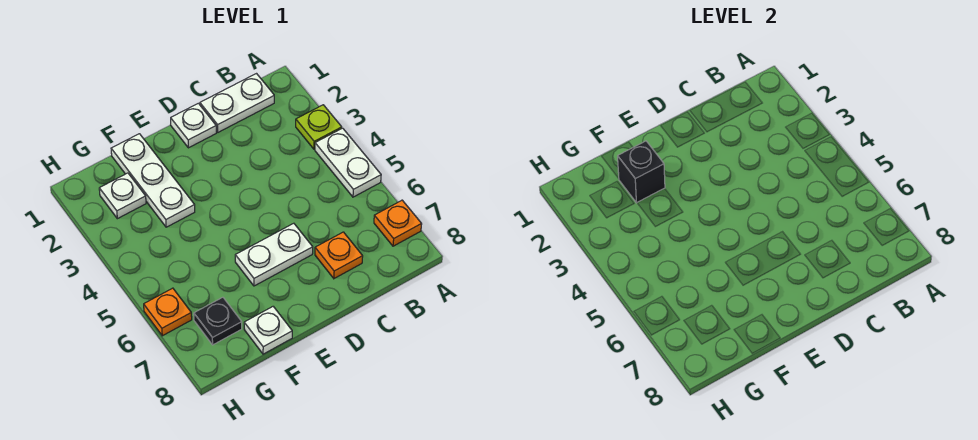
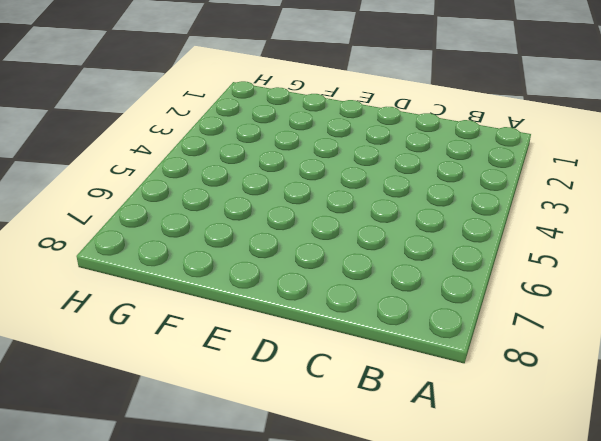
none -> lime plate A3 level 1
none -> white plate A4:A5 level 1
none -> orange plate A7 level 1

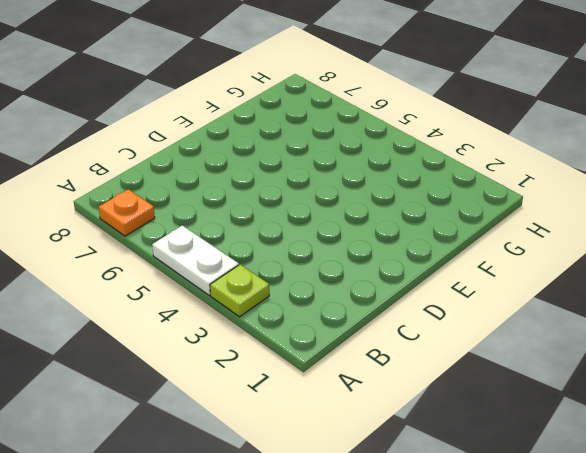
none -> white plate B1:C1 level 1
none -> orange plate C7 level 1
none -> white plate D1 level 1

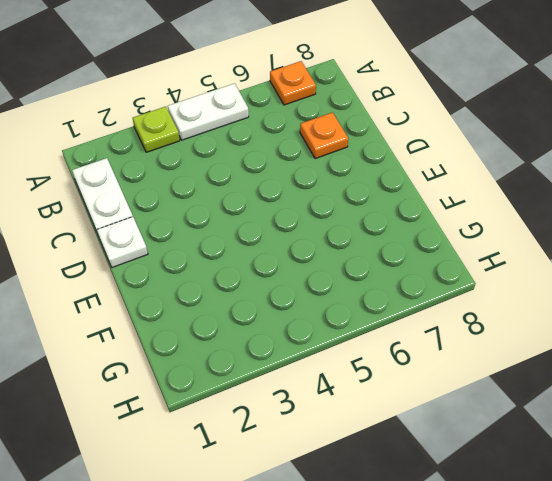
none -> white plate D6:E6 level 1
none -> white plate F1:F3 level 1
none -> white plate F8 level 1

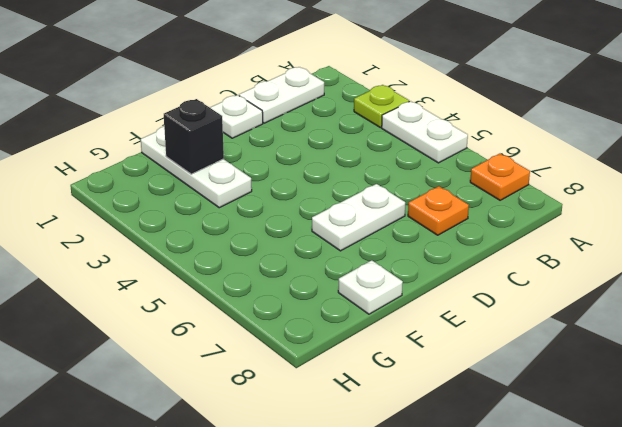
none -> white plate G2 level 1
none -> black plate G7 level 1
none -> orange plate H6 level 1

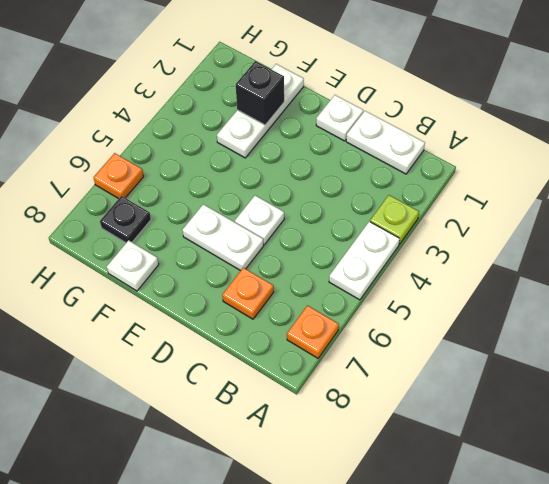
white plate D5 level 1 -> white plate G2 level 1

